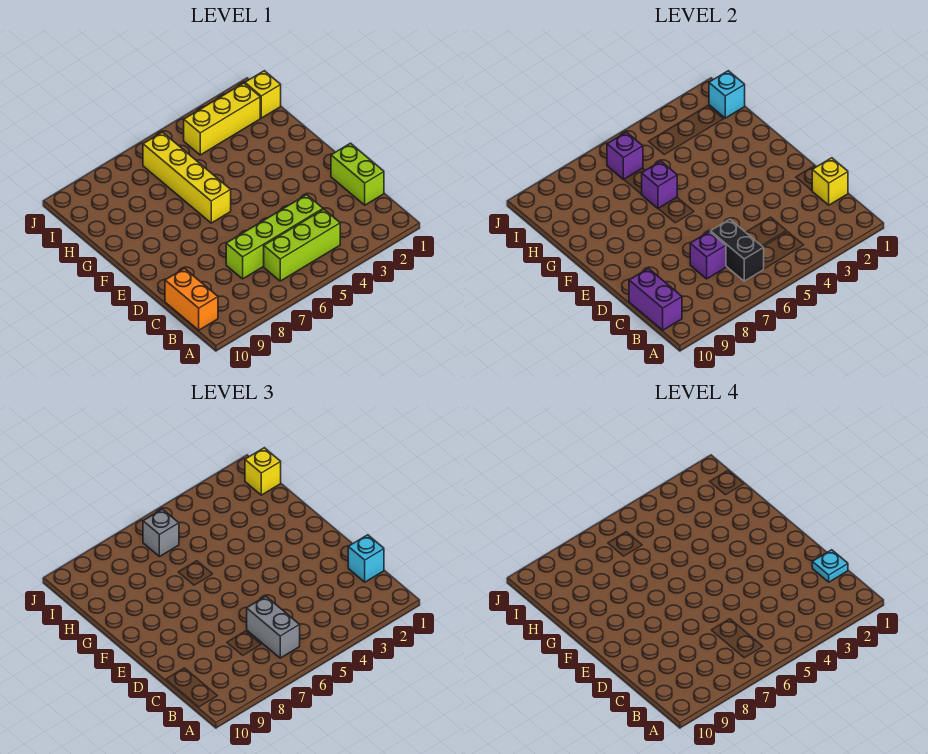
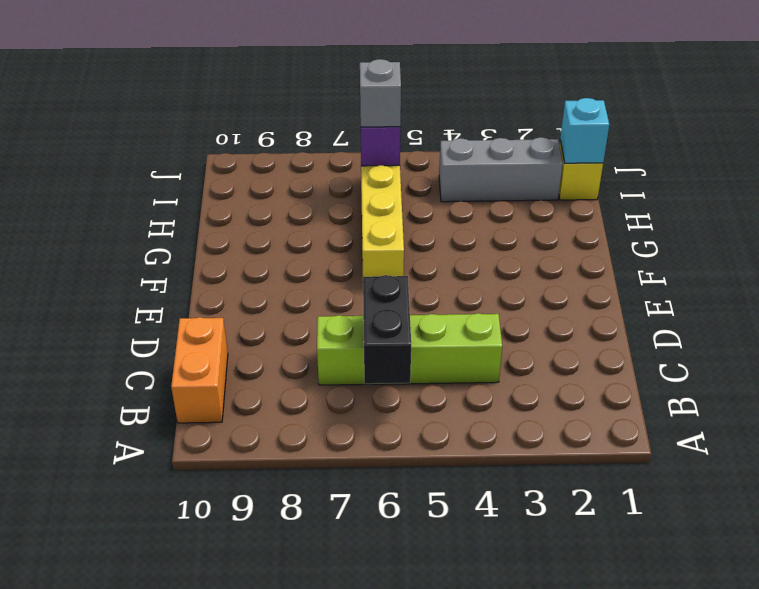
grey brick I2:I4 level 1 -> yellow brick I2:I4 level 1
none -> lime brick B4:B6 level 1
none -> lime brick C1:D1 level 1
none -> purple brick B10:C10 level 2

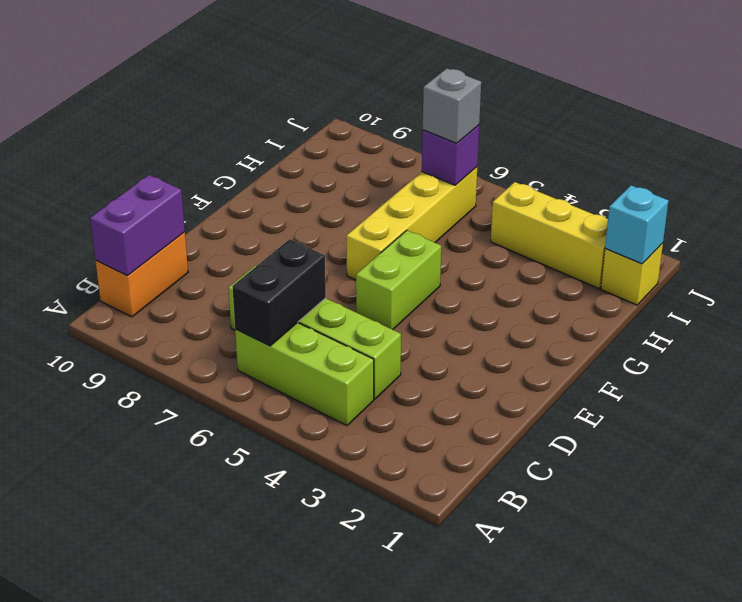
lime brick E5:F5 level 1 -> lime brick C1:D1 level 1
none -> yellow brick C1 level 2
none -> purple brick C7 level 2
none -> purple brick G6 level 2

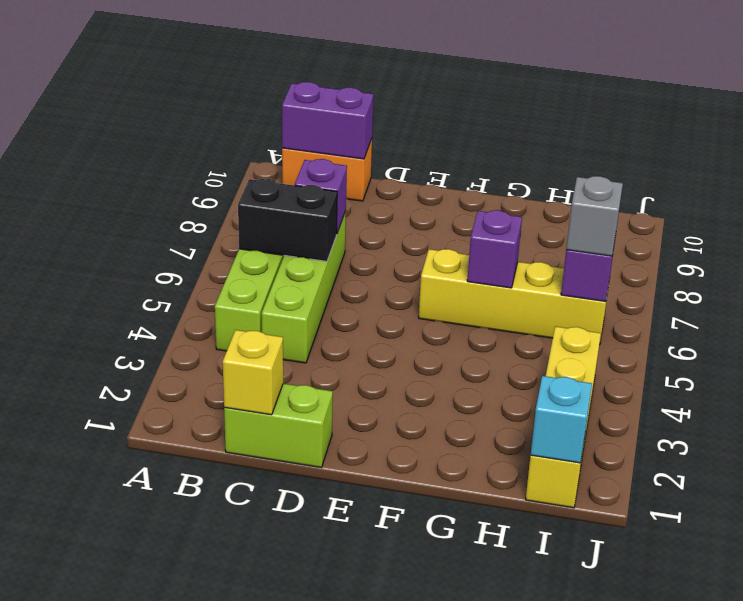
none -> grey brick B6:C6 level 3
none -> cyan brick C1 level 3
none -> yellow brick I1 level 3

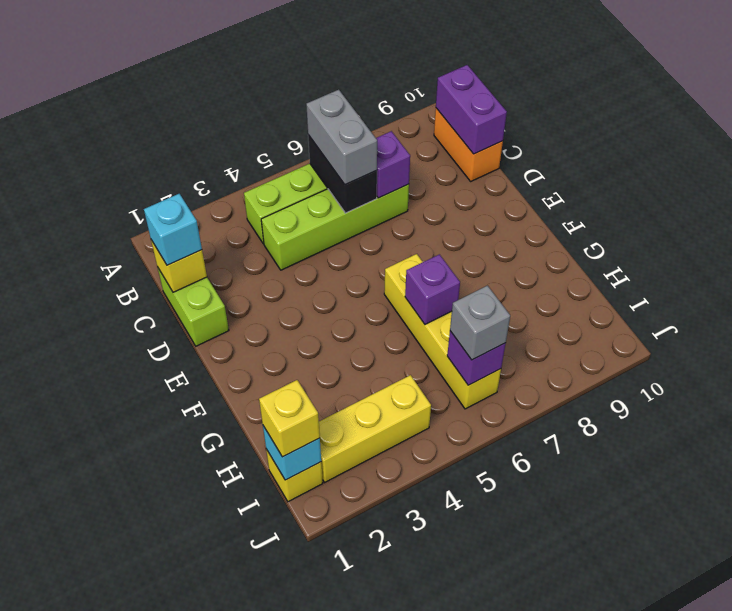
none -> cyan plate C1 level 4

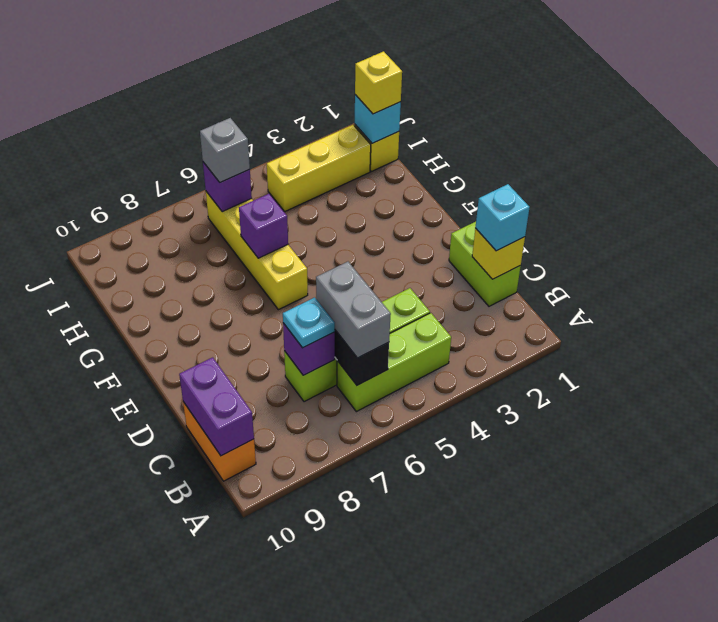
cyan plate C7 level 3 -> cyan plate C1 level 4

